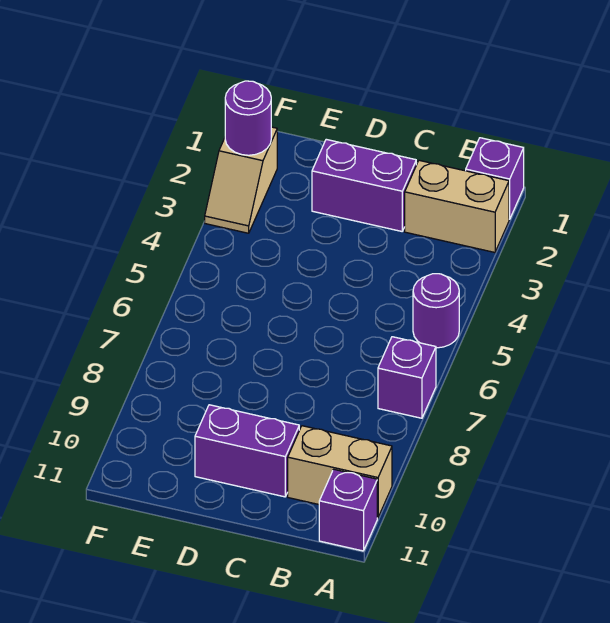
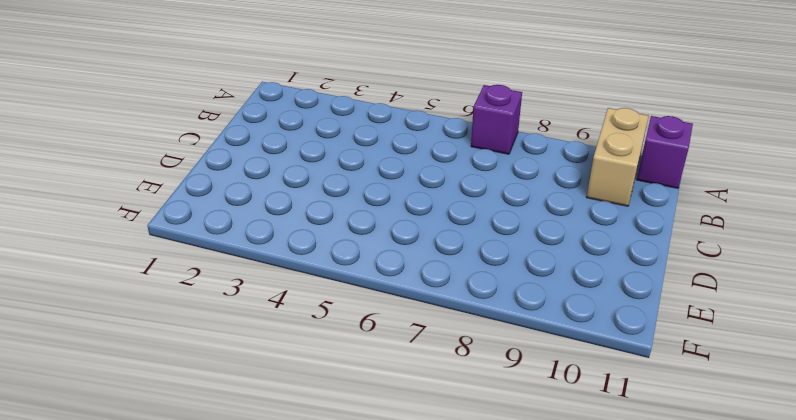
none -> purple brick A1 level 1
none -> tan brick A2:B2 level 1

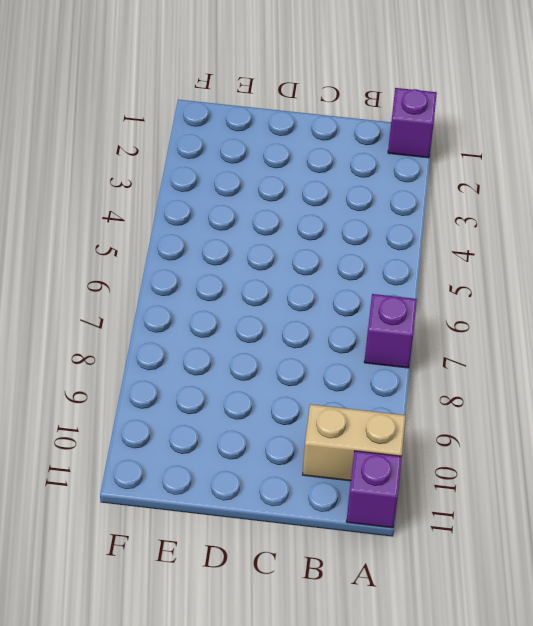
none -> tan brick A2:B2 level 1
none -> purple round brick A5 level 1

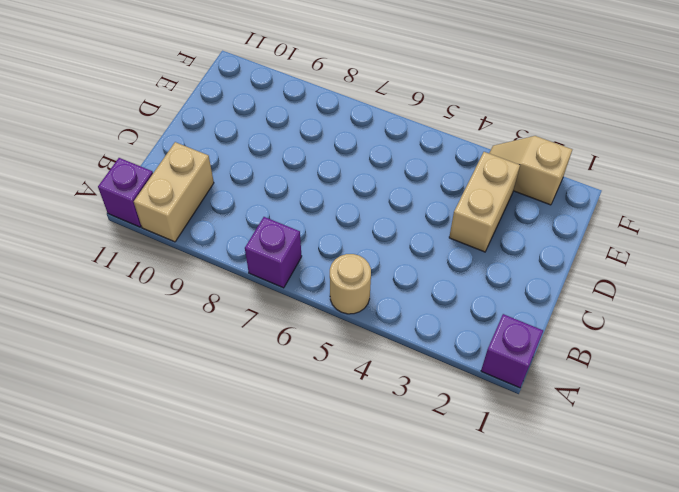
tan round brick A5 level 1 -> purple round brick A5 level 1
tan brick D3:E3 level 1 -> tan brick A2:B2 level 1
none -> purple brick C2:D2 level 1
none -> purple brick C10:D10 level 1

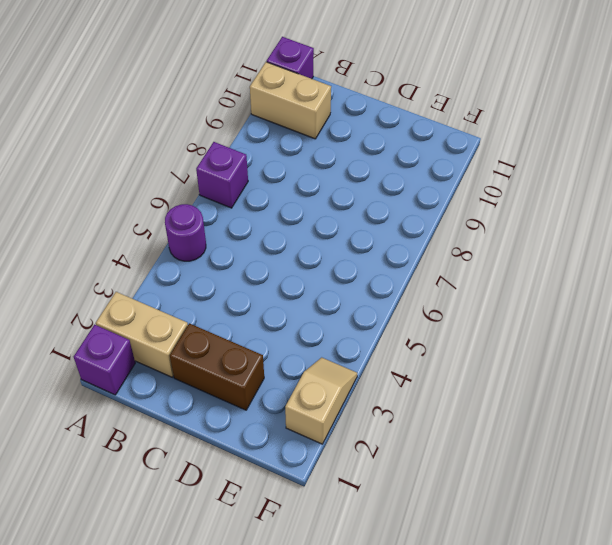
brown brick C2:D2 level 1 -> purple brick C2:D2 level 1
none -> purple brick C10:D10 level 1
none -> purple round brick F2 level 2

